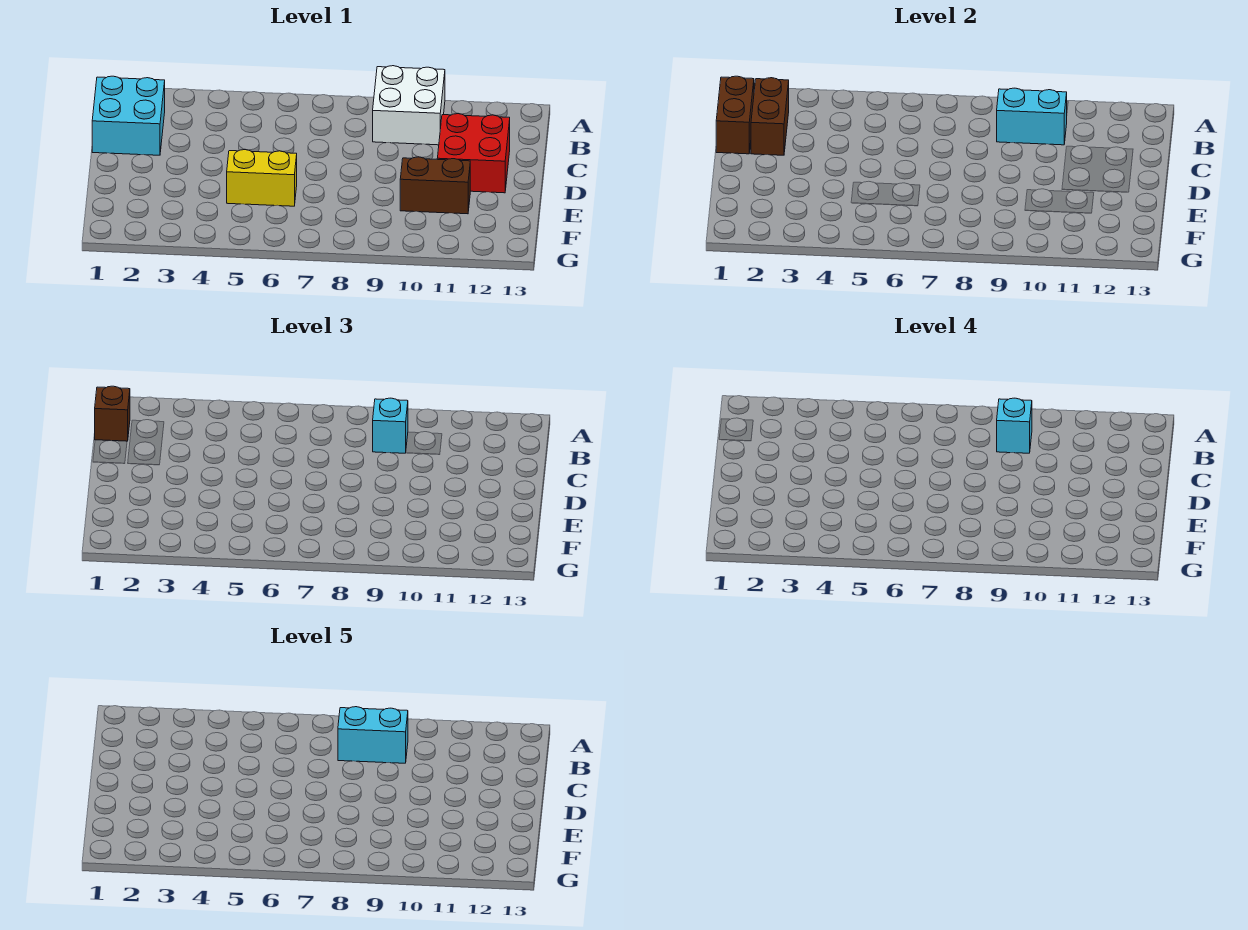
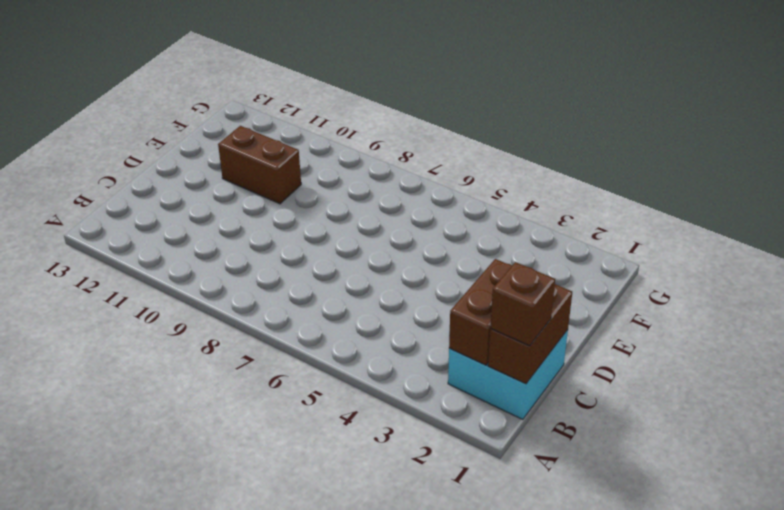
none -> white brick A9:B10 level 1
none -> red brick C11:D12 level 1
none -> yellow brick E5:E6 level 1

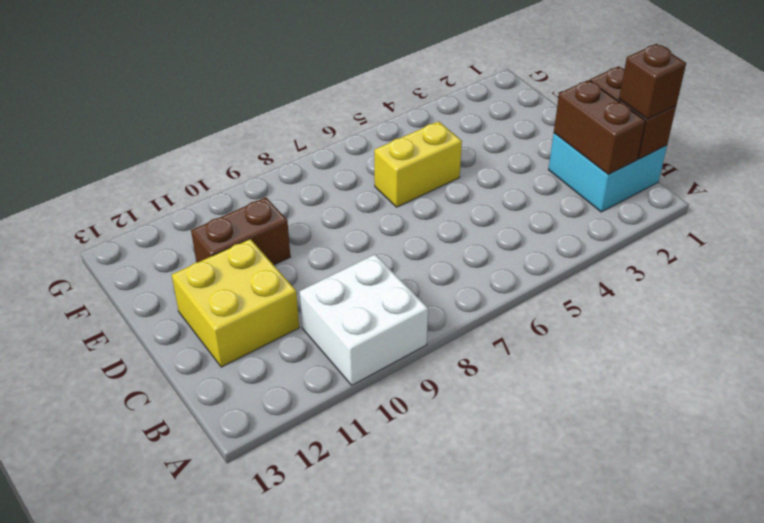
yellow brick C11:D12 level 1 -> red brick C11:D12 level 1
none -> cyan brick B9:B10 level 2
none -> cyan brick B9 level 3
none -> cyan brick B9 level 4

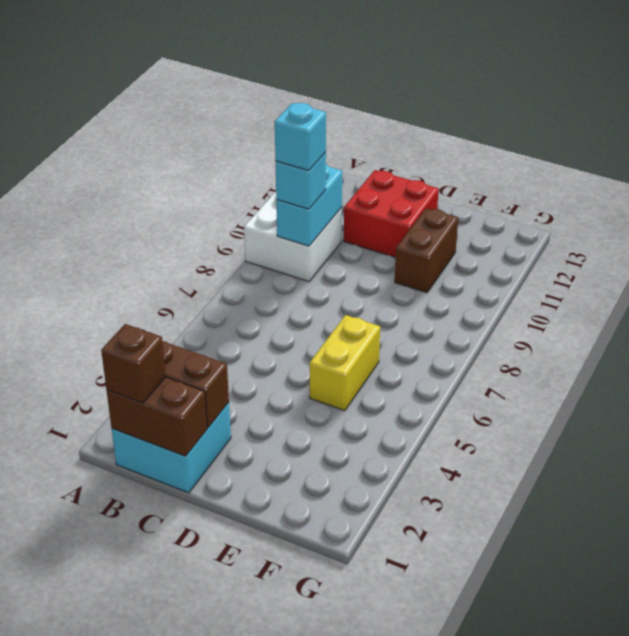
none -> cyan brick B8:B9 level 5

